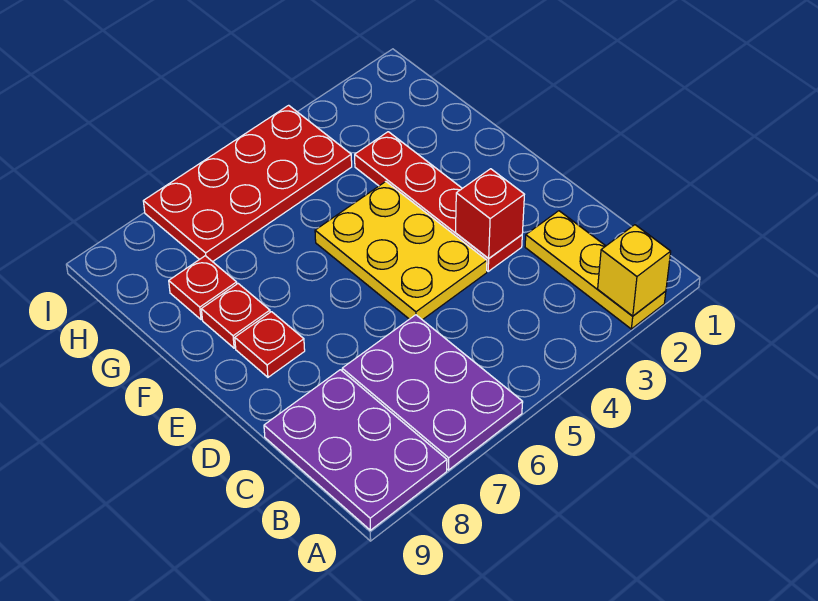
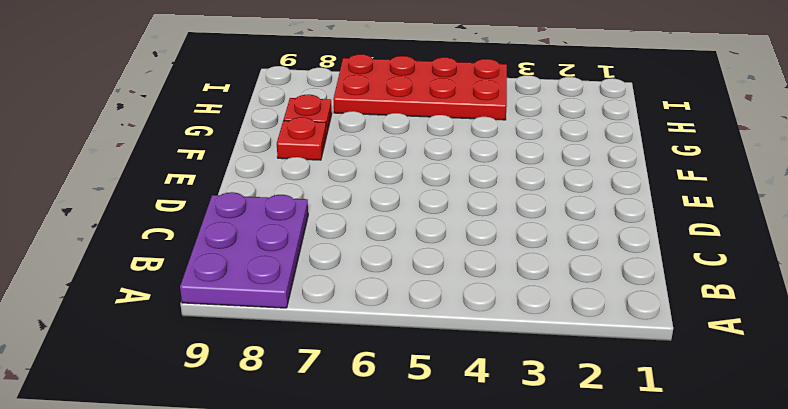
none -> yellow plate A2:C2 level 1
none -> purple plate A6:C7 level 1

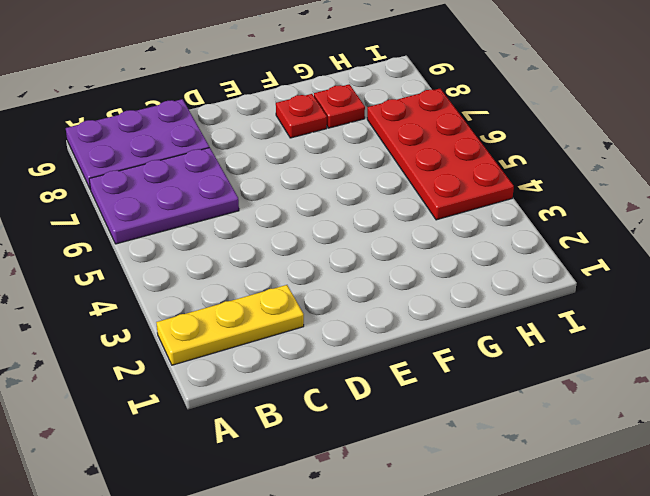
none -> red plate D3:G3 level 1
none -> yellow plate D4:F5 level 1

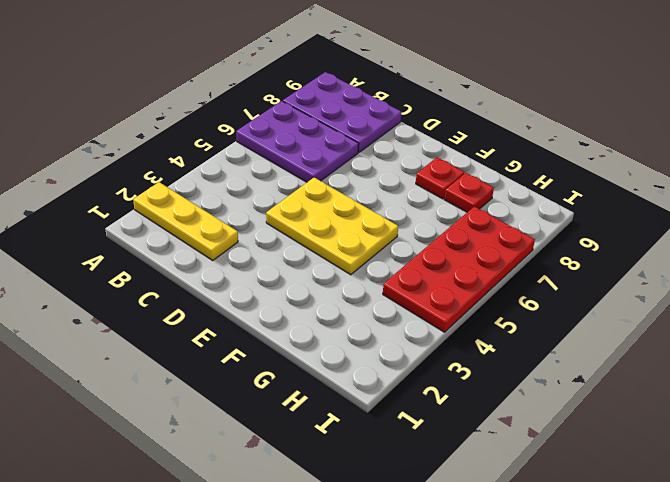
none -> red plate D3:G3 level 1
none -> red plate E8 level 1

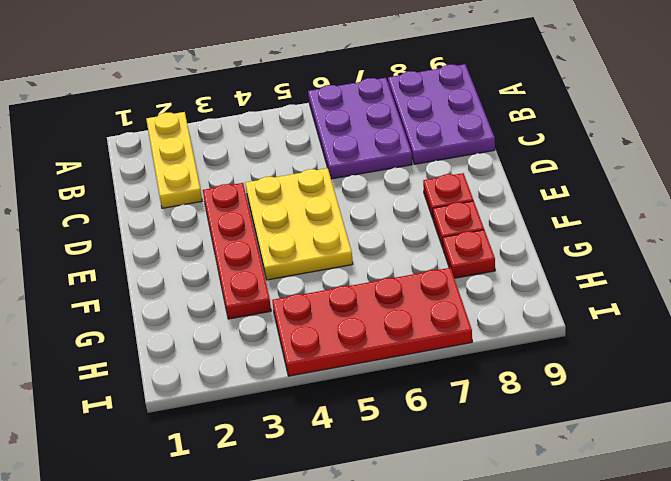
none -> yellow brick A2 level 2
none -> red brick D3 level 2

